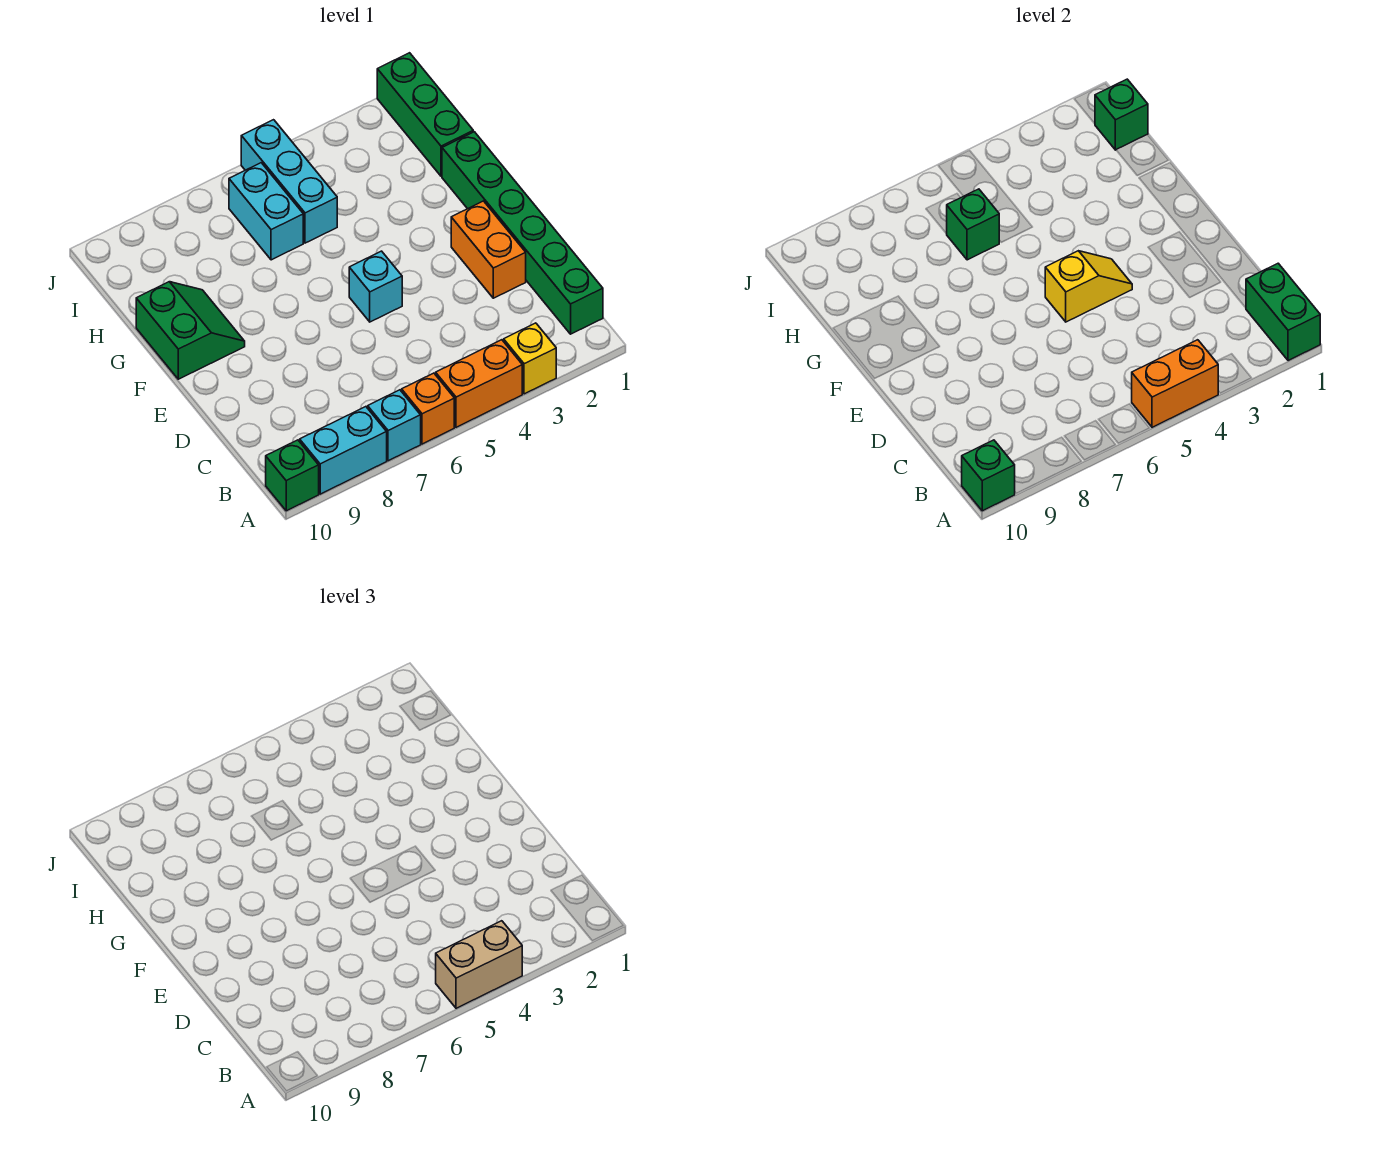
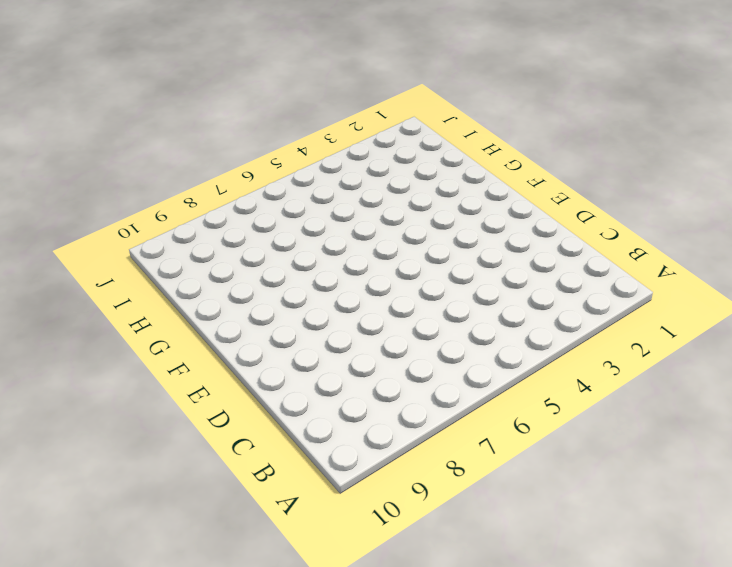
none -> yellow brick A3 level 1
none -> orange brick A4:A5 level 1
none -> orange brick A6 level 1

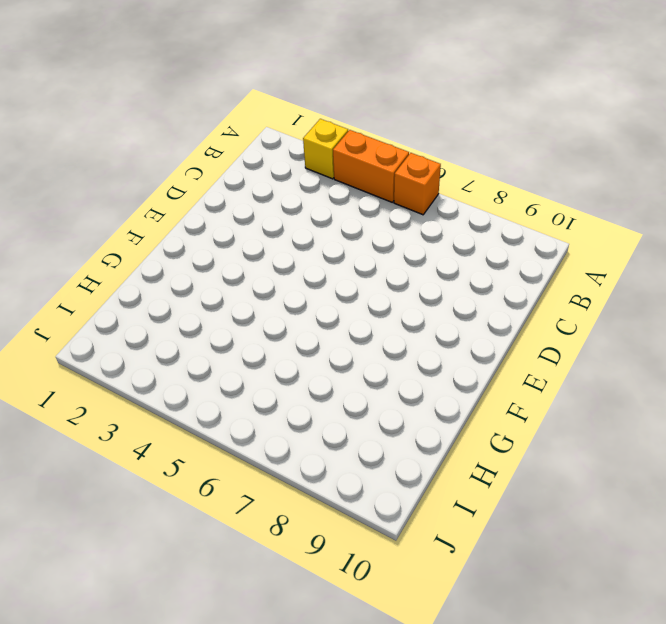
none -> cyan brick A7 level 1
none -> cyan brick A8:A9 level 1
none -> green brick A10 level 1

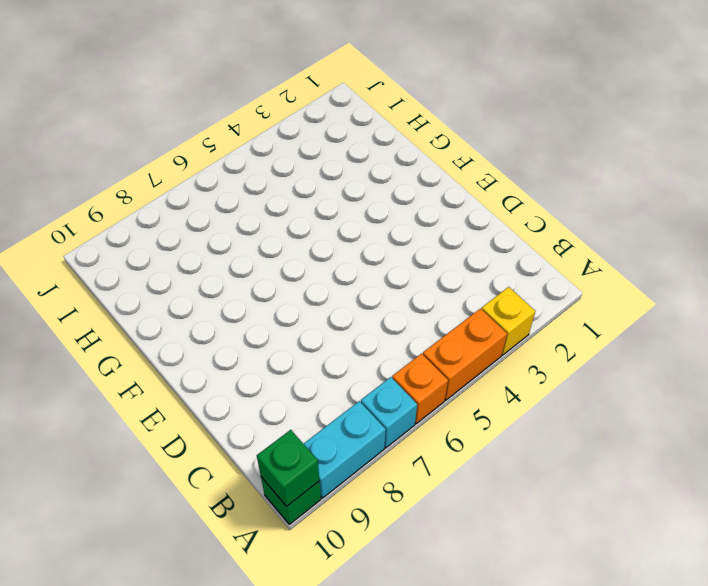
none -> green brick B1:G1 level 1
none -> orange brick D2:E2 level 1
none -> cyan brick E5 level 1

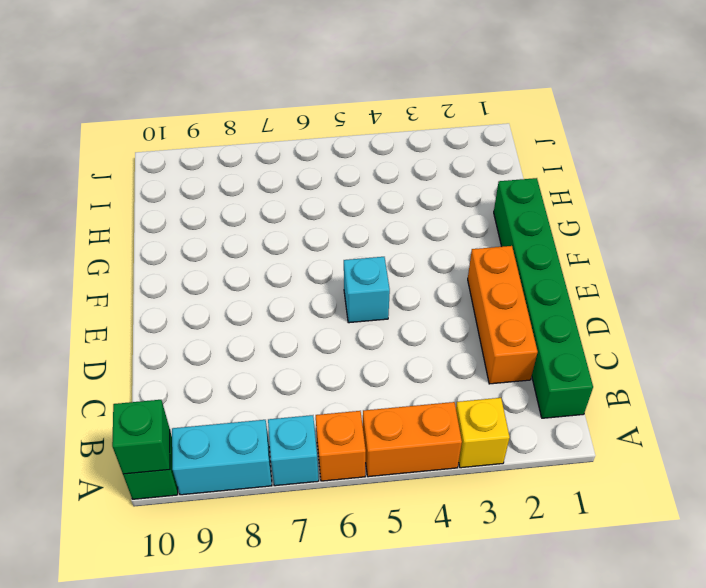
orange brick C2:E2 level 1 -> orange brick D2:E2 level 1
none -> green slope F9:G10 level 1 top 10
none -> green brick H1:J1 level 1
none -> cyan brick H5:J5 level 1

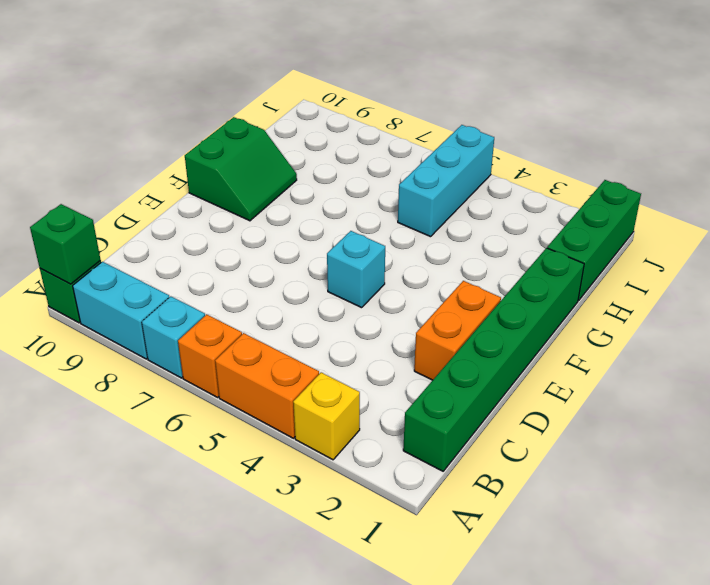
none -> cyan brick H6:I6 level 1
none -> green brick A1:B1 level 2
none -> orange brick A4:A5 level 2

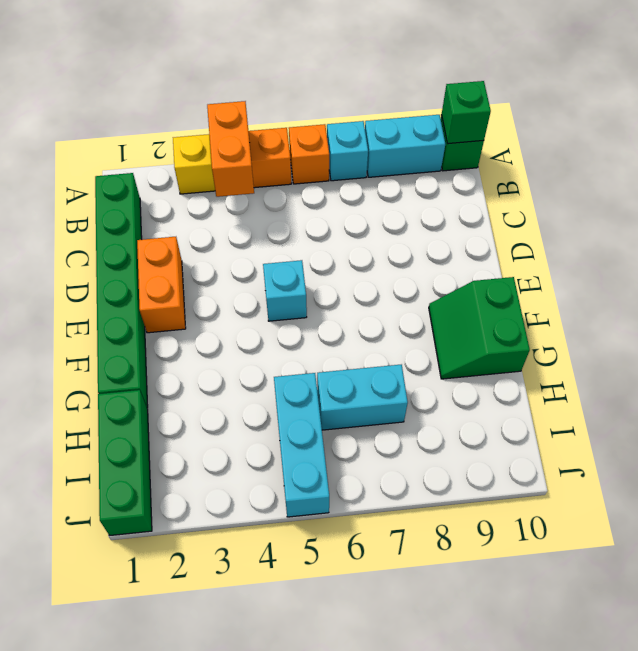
orange brick A4:B4 level 2 -> orange brick A4:A5 level 2
cyan brick H6:H7 level 1 -> cyan brick H6:I6 level 1
none -> green brick A1:B1 level 2
none -> yellow slope E4:E5 level 2 top 5
none -> green brick H6 level 2

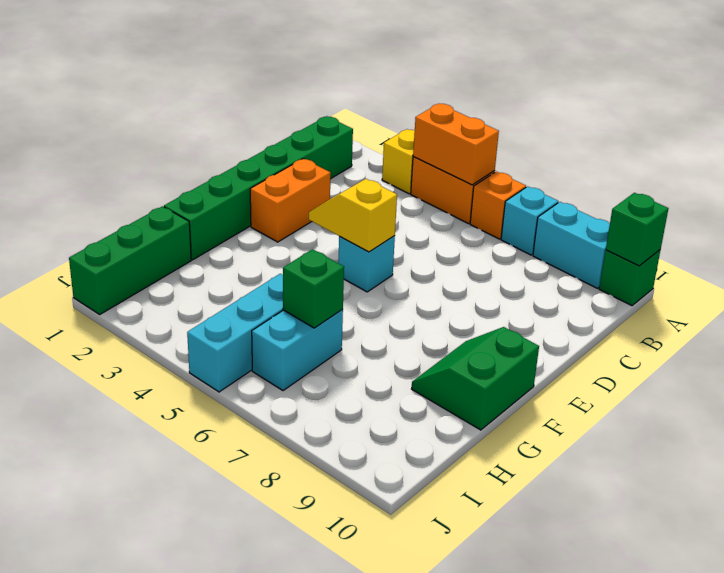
none -> green brick A1:B1 level 2
none -> green brick I1 level 2
none -> tan brick A4:A5 level 3

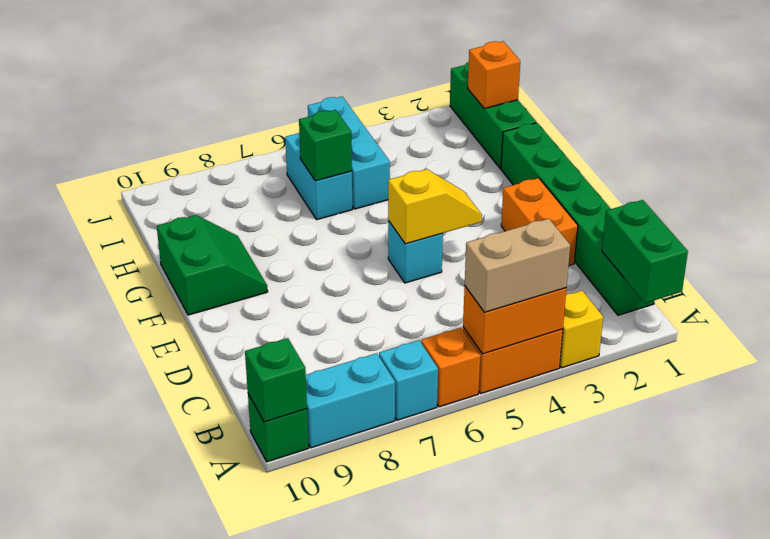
orange brick I1 level 2 -> green brick I1 level 2

